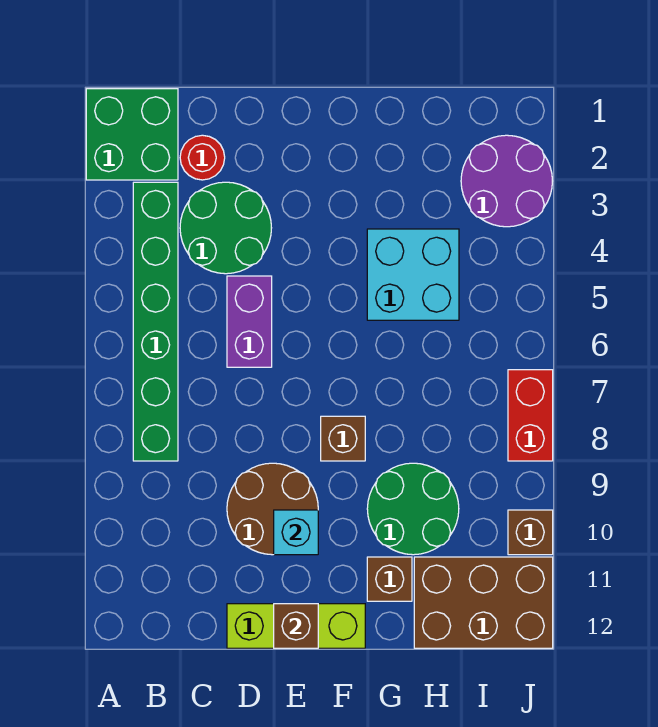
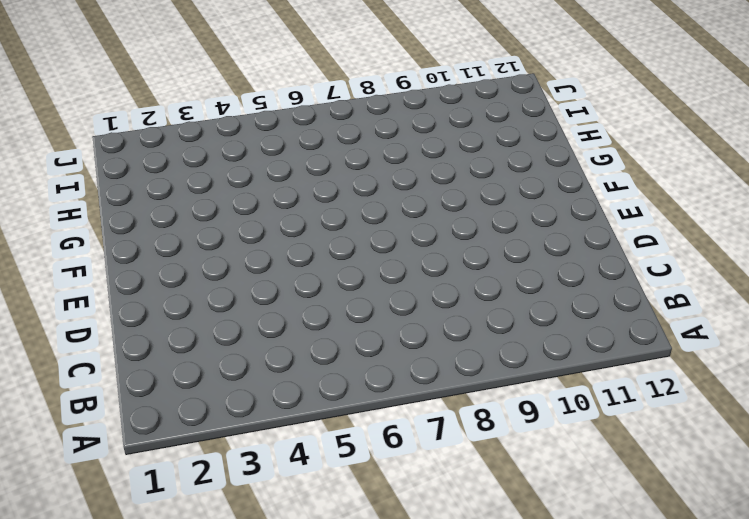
none -> green brick A1:B2 level 1
none -> green brick B3:B8 level 1
none -> red round brick C2 level 1

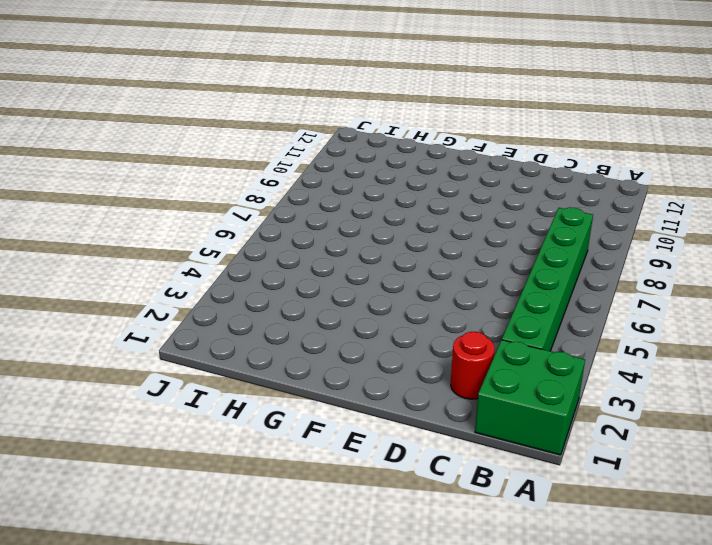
none -> green round brick C3:D4 level 1
none -> purple brick D5:D6 level 1
none -> brown round brick D9:E10 level 1

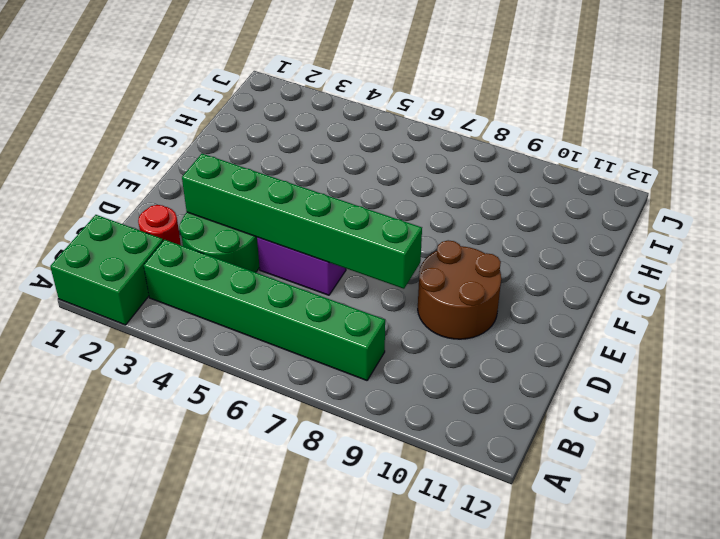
green brick D3:D8 level 2 -> none
none -> lime brick D12:F12 level 1
none -> brown brick F8 level 1
none -> cyan brick G4:H5 level 1

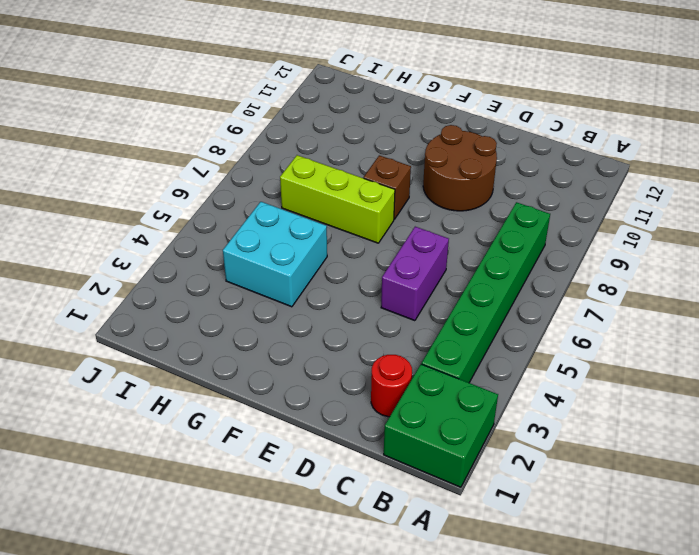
lime brick F7:H7 level 1 -> lime brick D12:F12 level 1
none -> green round brick C3:D4 level 1
none -> green round brick G9:H10 level 1
none -> brown brick G11 level 1

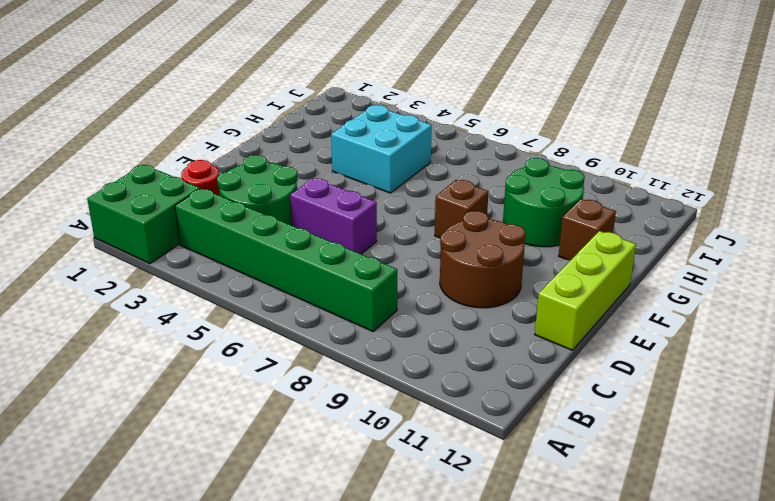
none -> brown brick H11:J12 level 1
none -> purple round brick I2:J3 level 1
none -> red brick J7:J8 level 1

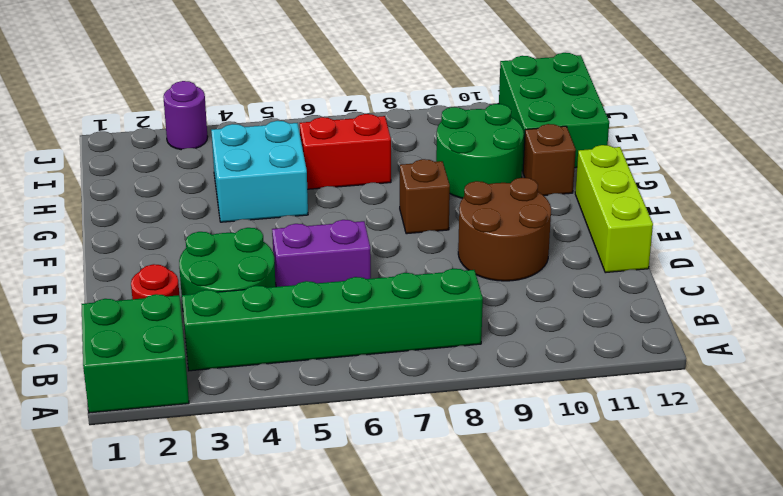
red brick H6:H7 level 1 -> red brick J7:J8 level 1
green brick H11:J12 level 1 -> brown brick H11:J12 level 1
purple round brick J3 level 1 -> purple round brick I2:J3 level 1
none -> brown brick J10 level 1
none -> cyan brick E10 level 2
none -> brown brick E12 level 2

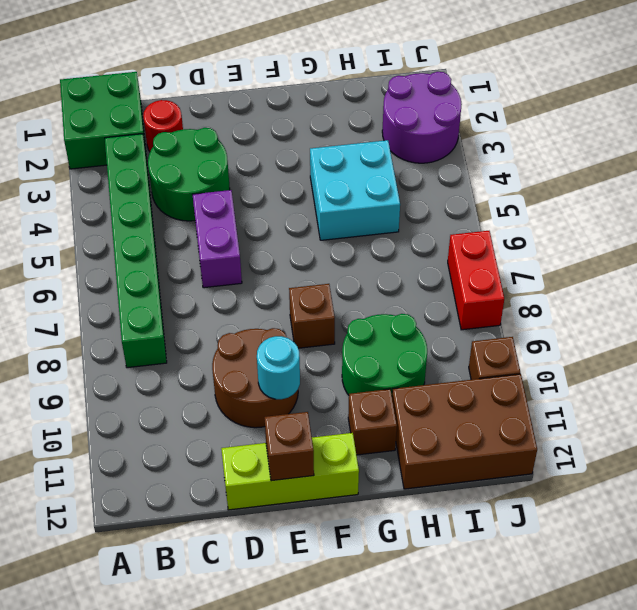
cyan round brick E10 level 2 -> cyan brick E10 level 2

